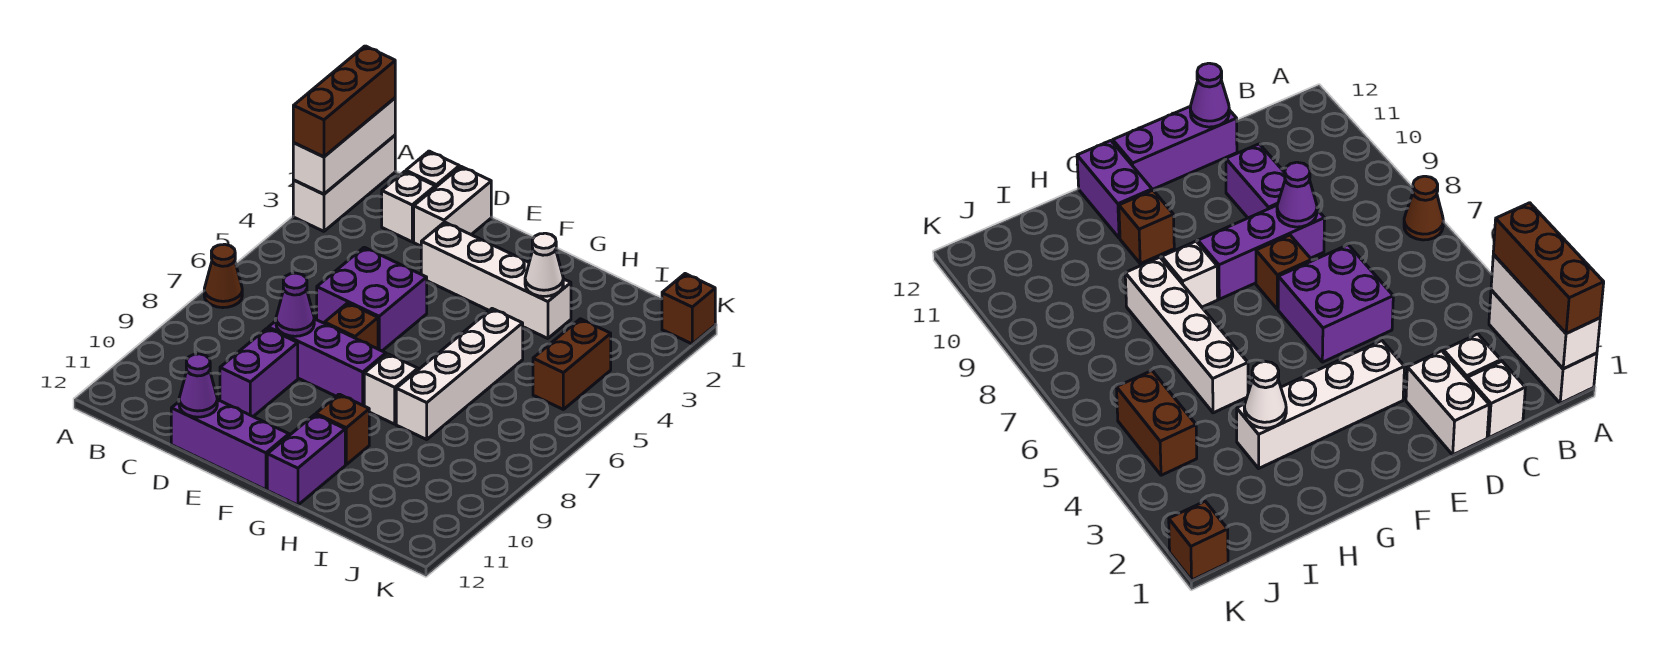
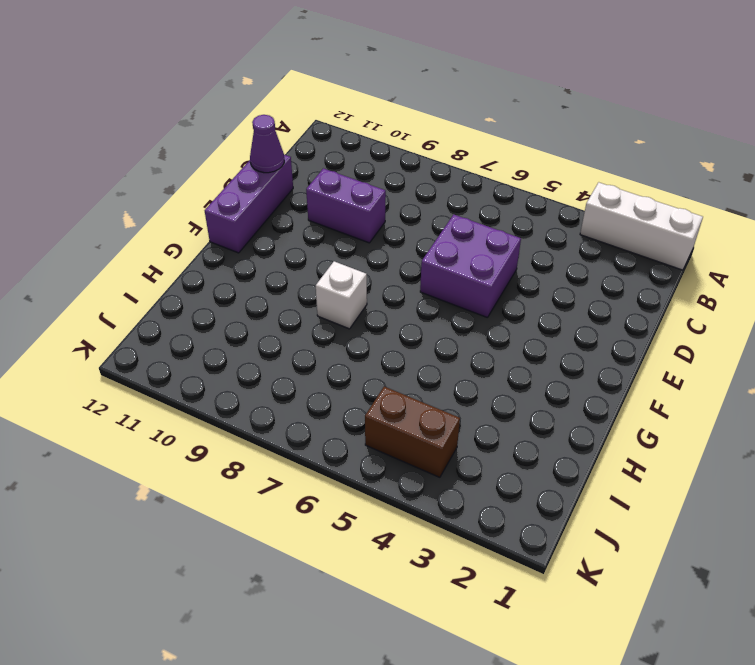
none -> brown cone A7 level 1
none -> white brick C1 level 1
none -> white brick C2 level 1

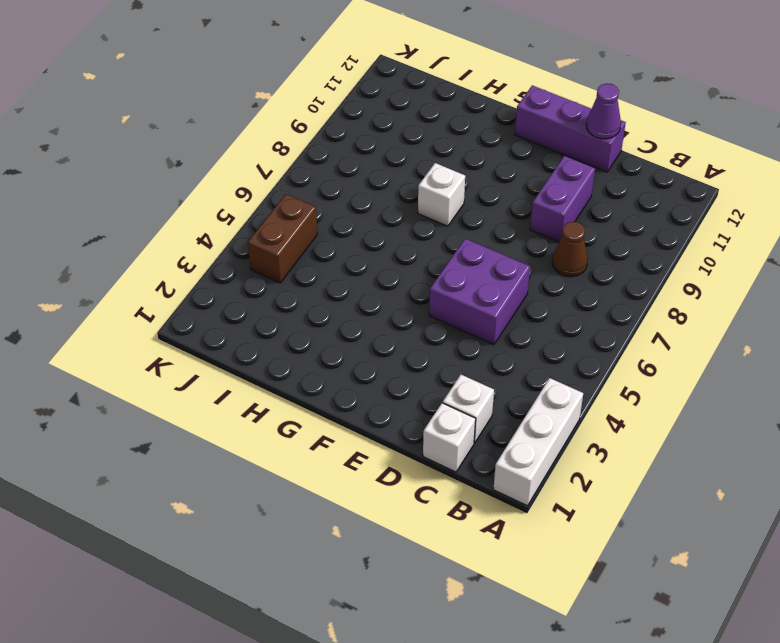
brown cone C8 level 1 -> brown cone A7 level 1
none -> white brick D1:D2 level 1
none -> purple brick D8:F8 level 1
none -> white brick E3:H3 level 1

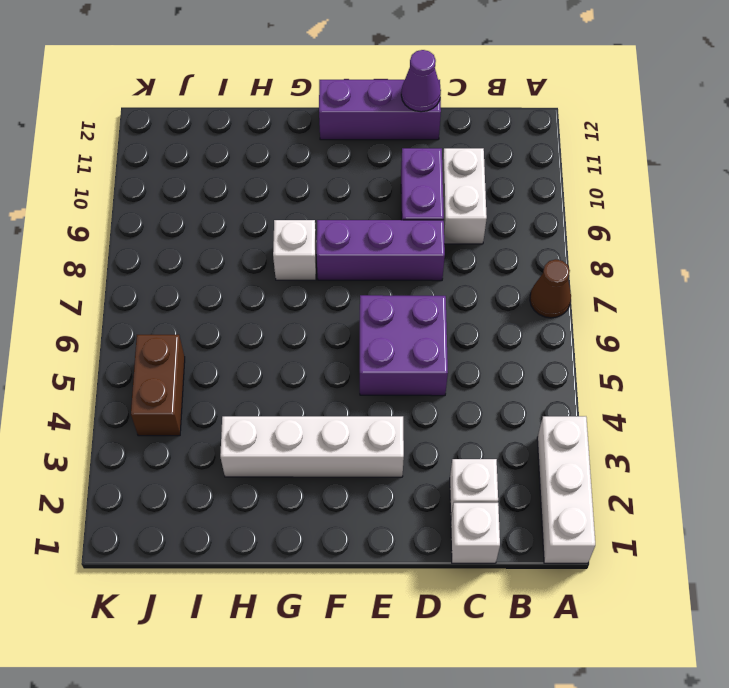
white brick C9:C10 level 1 -> white brick D1:D2 level 1
none -> brown brick E7 level 1
none -> brown brick G10 level 1
none -> purple brick G11:G12 level 1

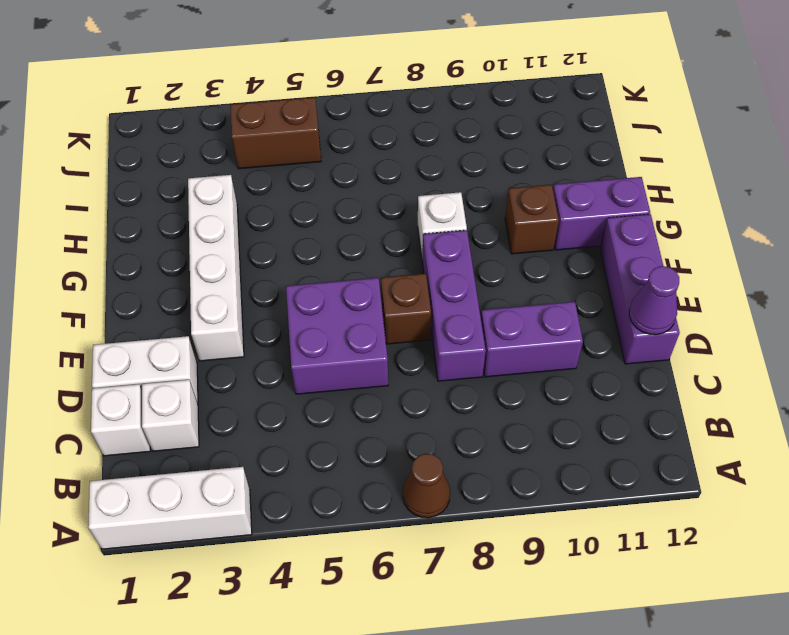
none -> white brick H5:H8 level 1
none -> brown brick K1 level 1
none -> white brick A1:A3 level 2

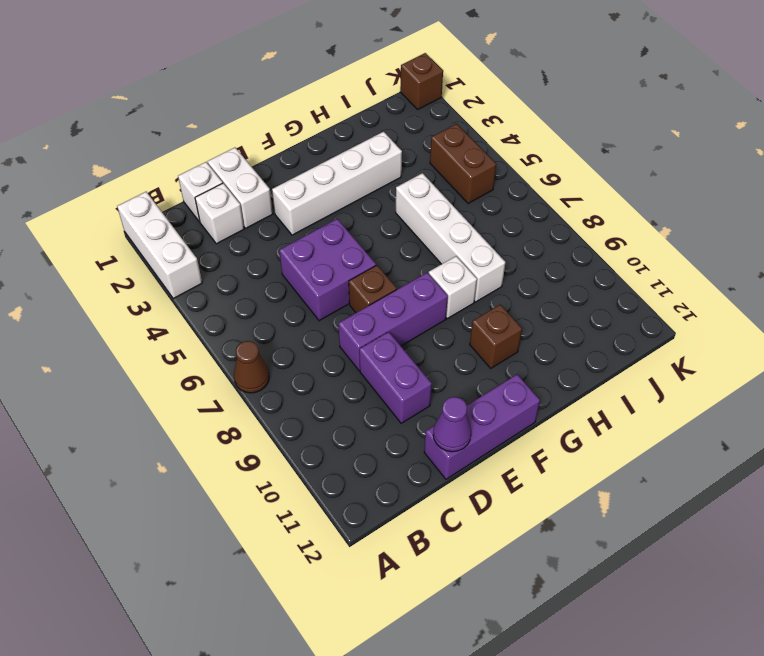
none -> purple brick G11:G12 level 1
none -> white brick A1:A3 level 2
none -> purple cone D8 level 2

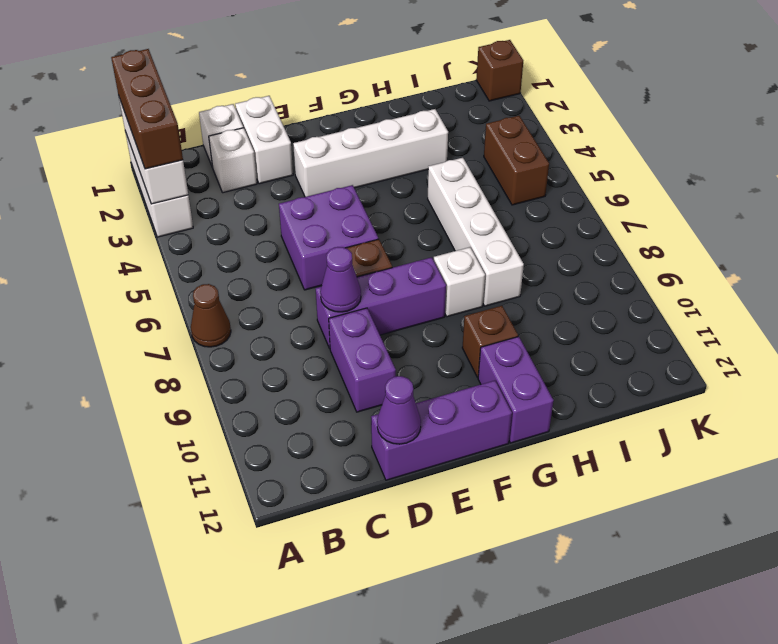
none -> white cone H3 level 2

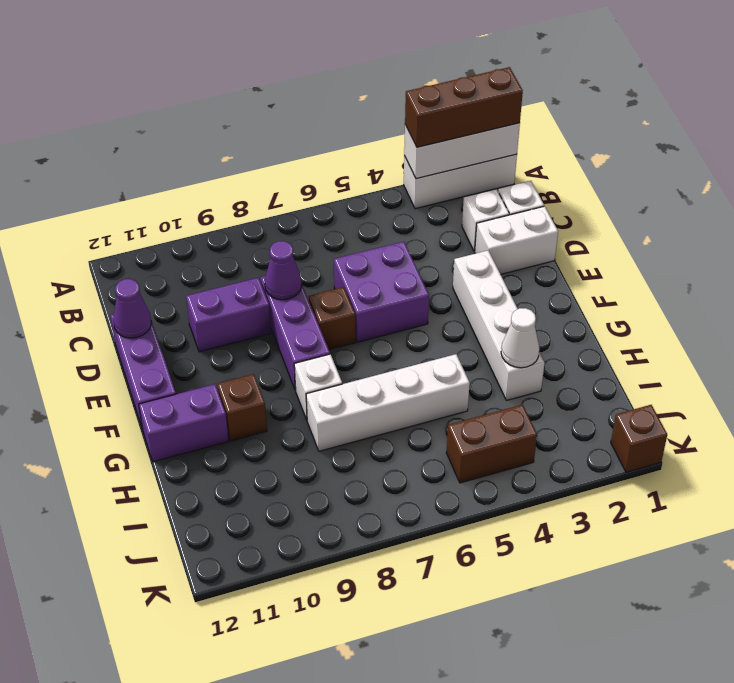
none -> brown cone A7 level 1

